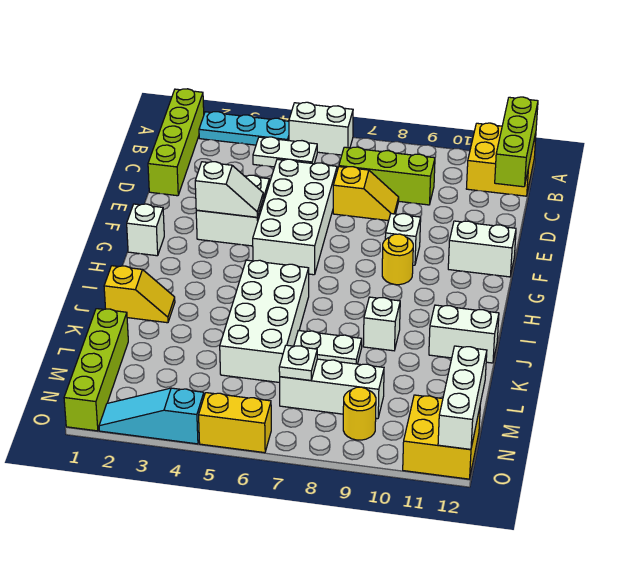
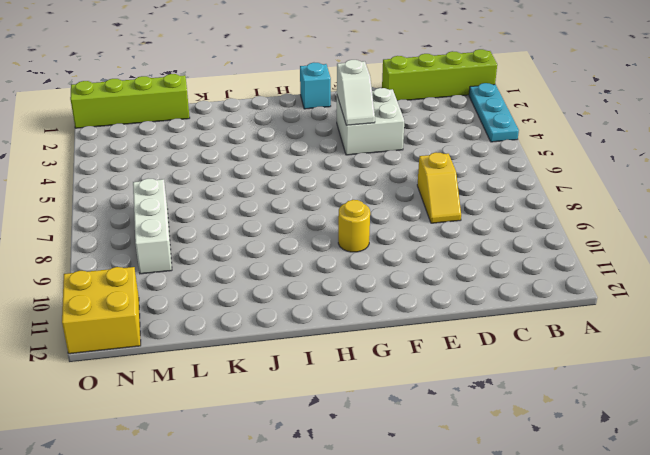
cyan brick G1 level 1 -> white brick G1 level 1
none -> white brick A5:A6 level 1
none -> yellow brick A11:B12 level 1
none -> white plate B4:B5 level 1

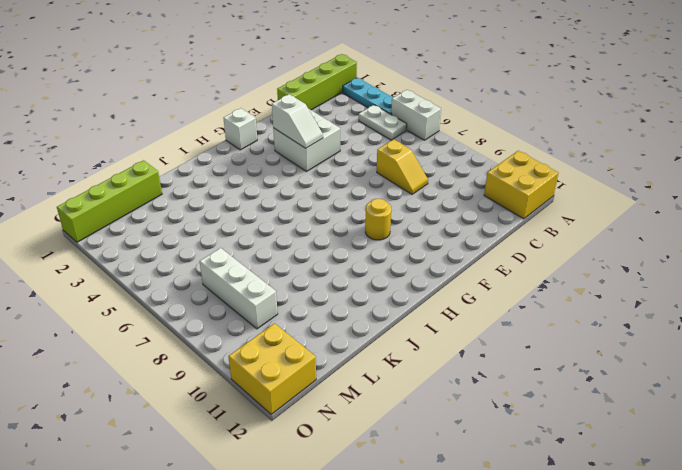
none -> lime brick C7:C9 level 1
none -> white brick D5:G6 level 1
none -> white brick F9 level 1

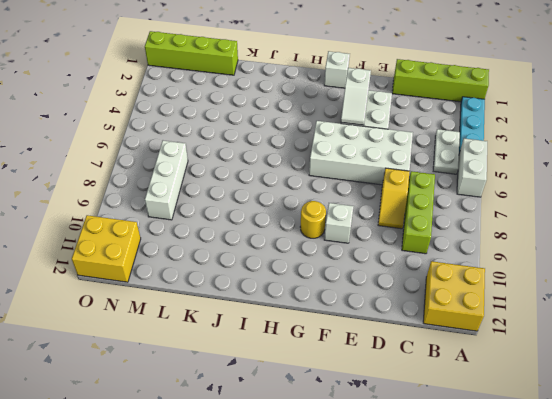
none -> white brick F11:F12 level 1
none -> white brick I5:L6 level 1
none -> yellow slope J1:J2 level 1 top 1

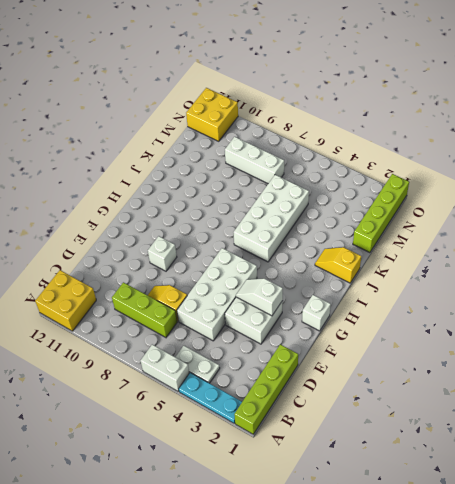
none -> white brick F11:F12 level 1
none -> yellow round brick G9 level 1
none -> white brick J9 level 1

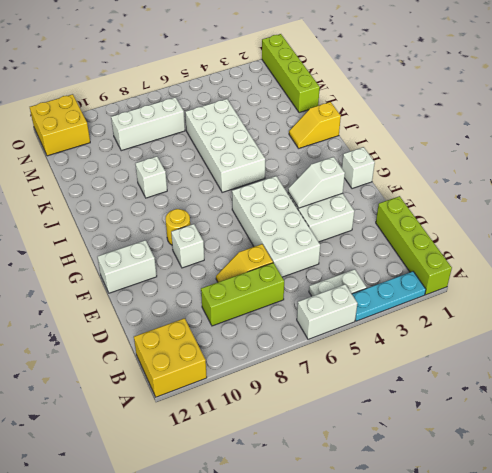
none -> white brick J11:J12 level 1
none -> white plate K7:K8 level 1
none -> yellow round brick N9 level 1

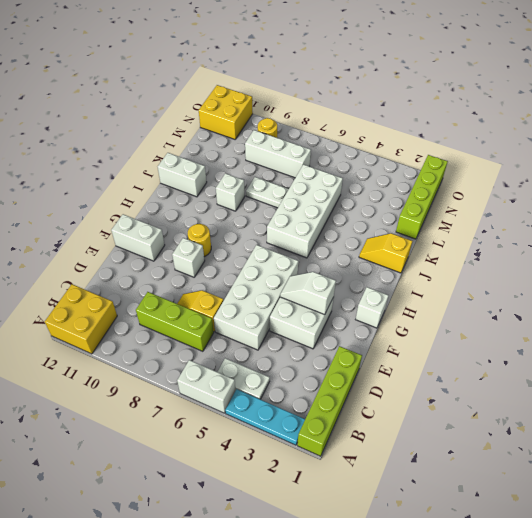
none -> cyan slope O2:O4 level 1 top 4
none -> yellow brick O5:O6 level 1
none -> lime brick A12:C12 level 2

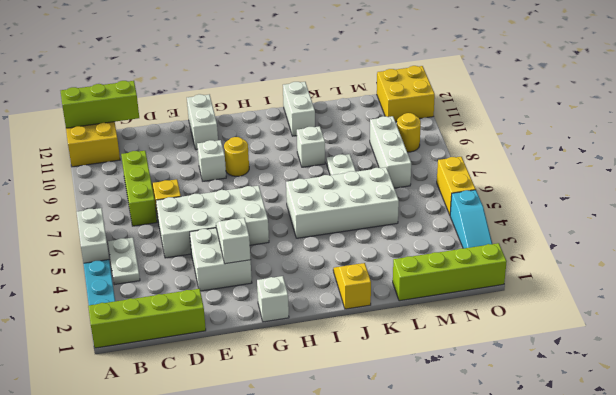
none -> white plate M7 level 2
none -> white brick M12:O12 level 2

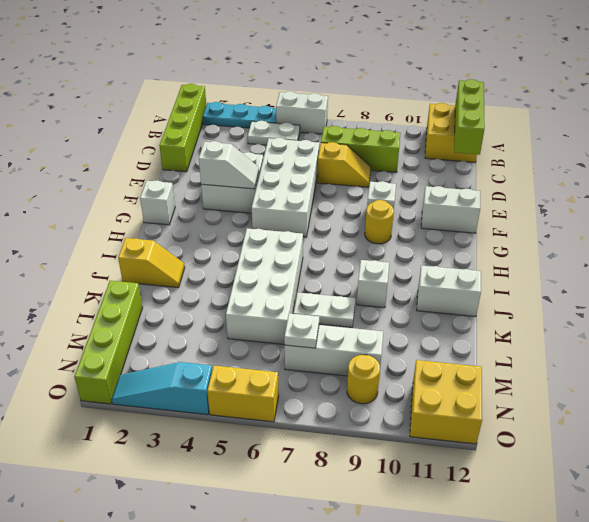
none -> white brick M12:O12 level 2

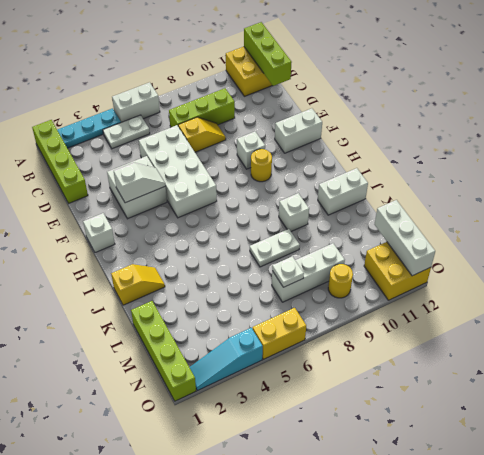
none -> white brick I5:L6 level 1

